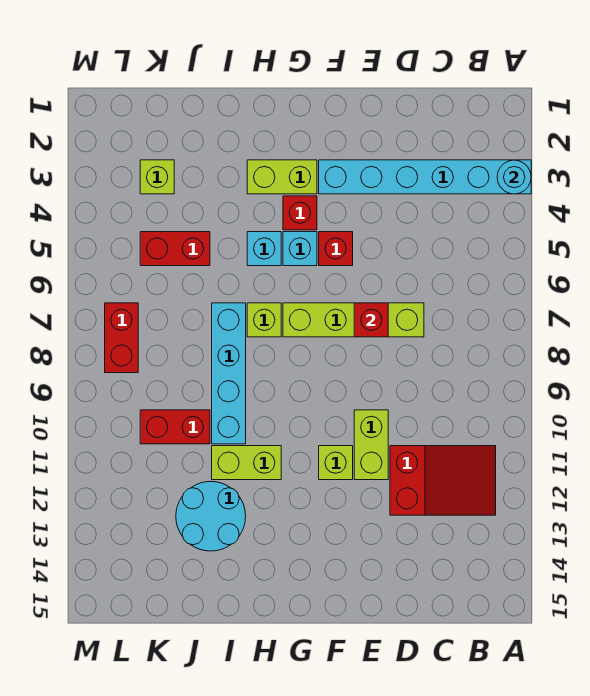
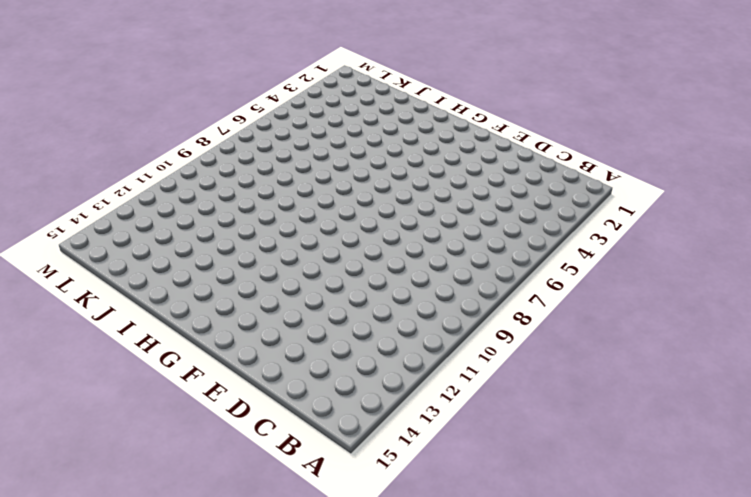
none -> cyan brick A3:F3 level 1
none -> red slope B11:D12 level 1 top D
none -> lime brick D7:G7 level 1

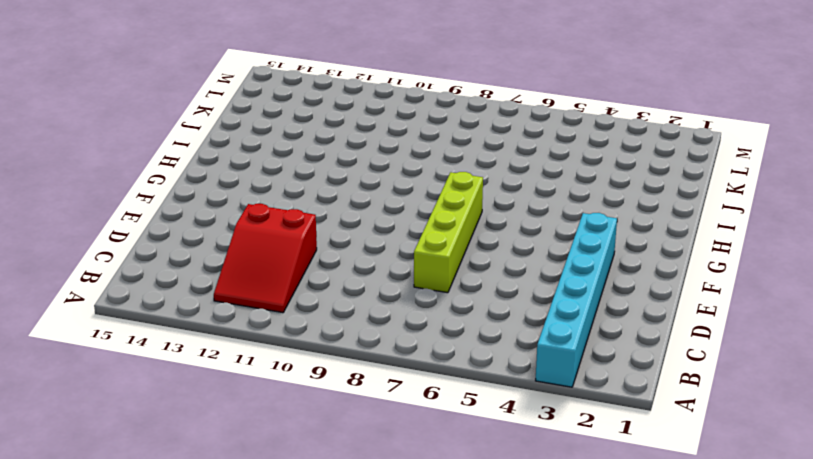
none -> lime brick E10:E11 level 1
none -> red brick F5 level 1
none -> lime brick F11 level 1

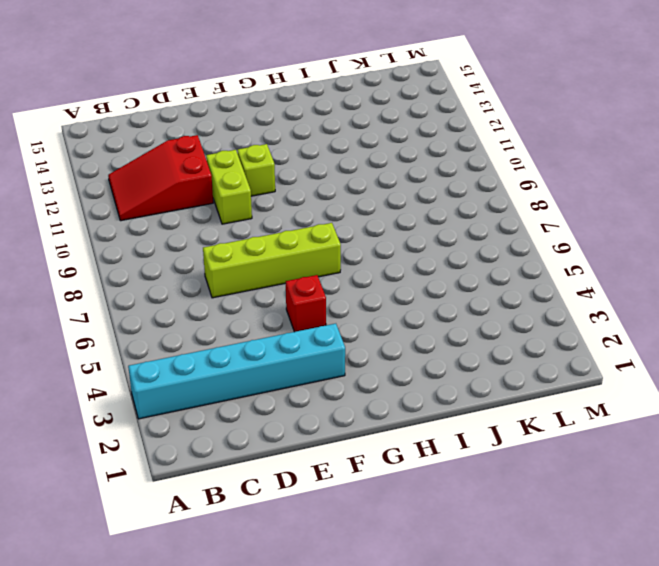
none -> lime brick G3:H3 level 1
none -> red brick G4 level 1
none -> cyan brick G5 level 1

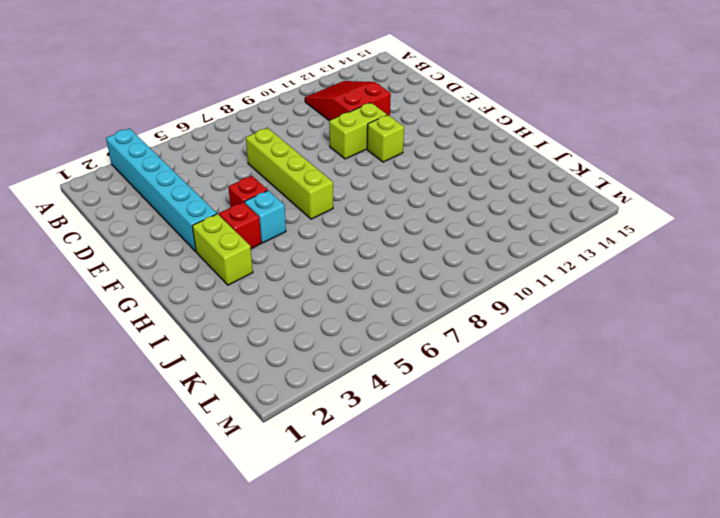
none -> cyan brick H5 level 1
none -> lime brick H7 level 1
none -> lime brick H11:I11 level 1

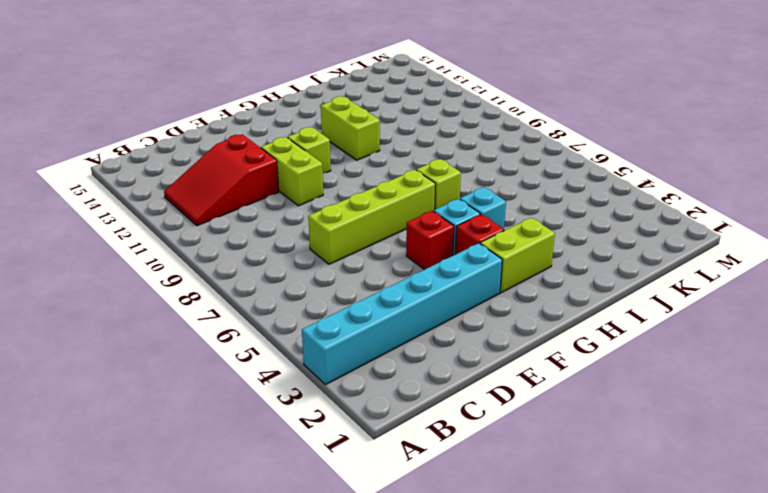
lime brick H11:H12 level 1 -> lime brick H11:I11 level 1
none -> cyan brick I7:I10 level 1
none -> cyan round brick I12:J13 level 1
none -> red brick J5:K5 level 1

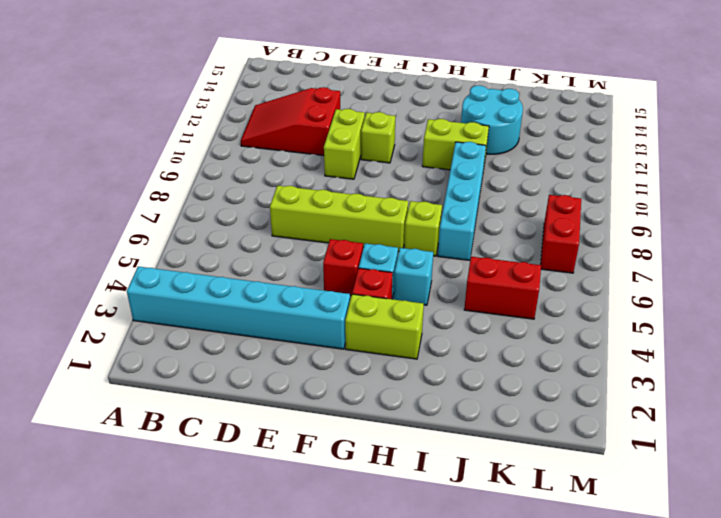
none -> red brick J10:K10 level 1
none -> lime brick K3 level 1
none -> cyan round brick A3 level 2

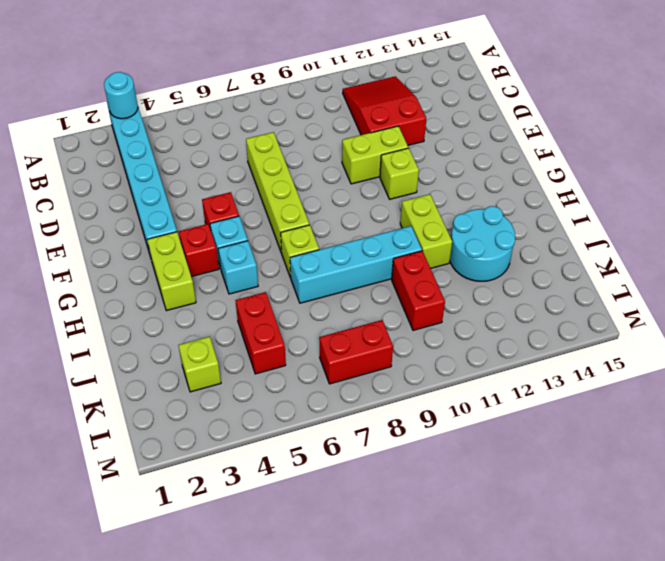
none -> red brick E7 level 2

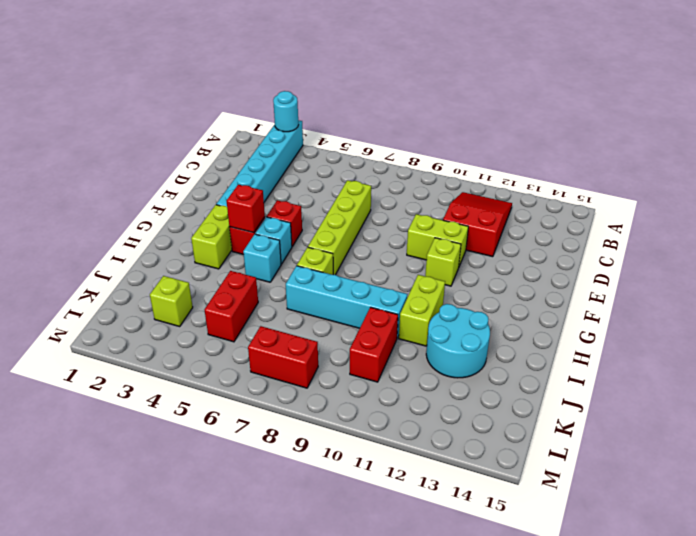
red brick G4 level 2 -> red brick E7 level 2

